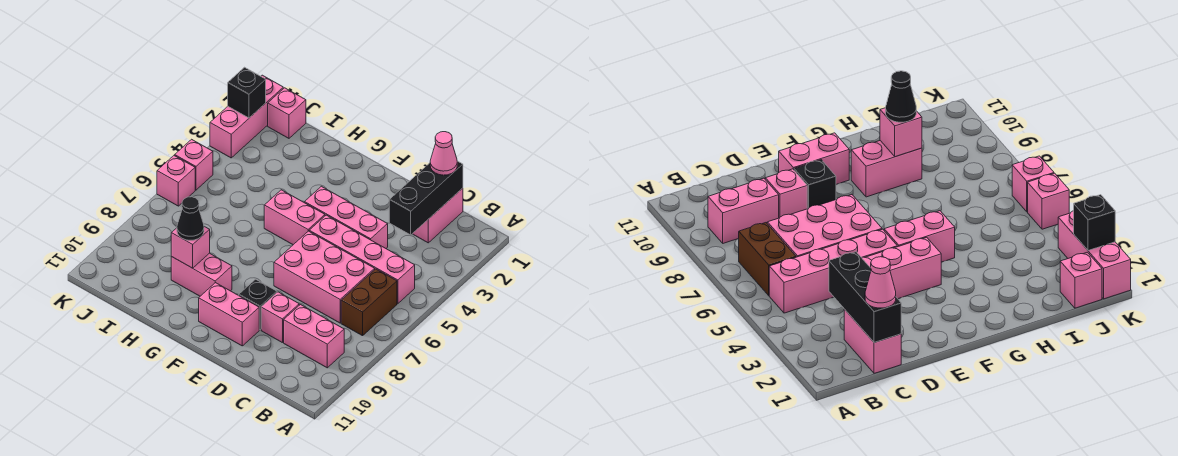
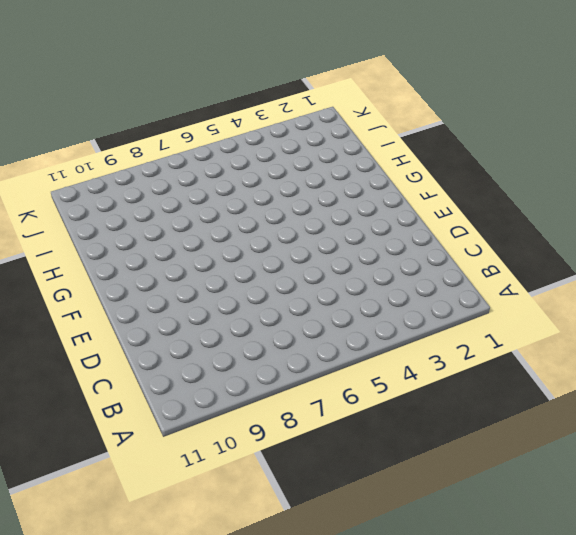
none -> pink brick B5:E5 level 1
none -> brown brick B6:B7 level 1
none -> pink brick B9:C9 level 1

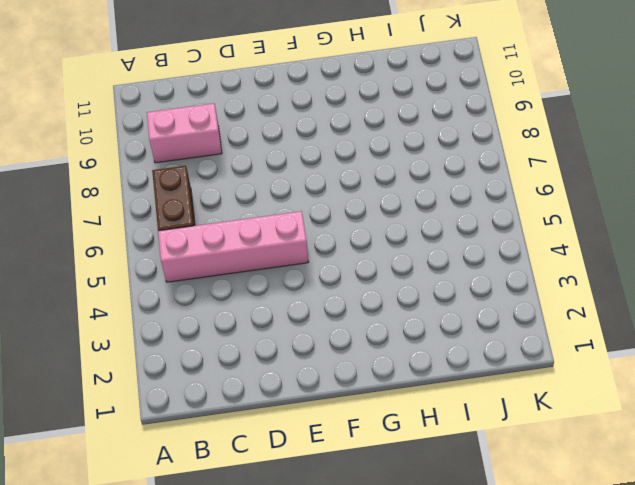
none -> pink brick C1:C2 level 1
none -> pink brick C6:E7 level 1
none -> pink brick D4:F4 level 1

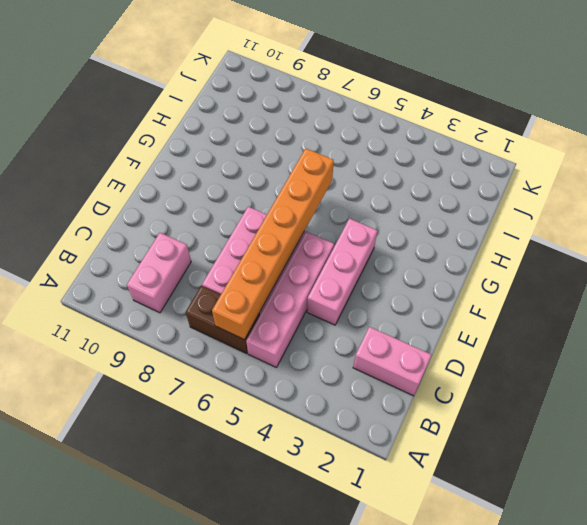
orange brick B6:G6 level 2 -> none
none -> pink brick D9 level 1
none -> black brick E9 level 1
none -> pink brick E10:F10 level 1

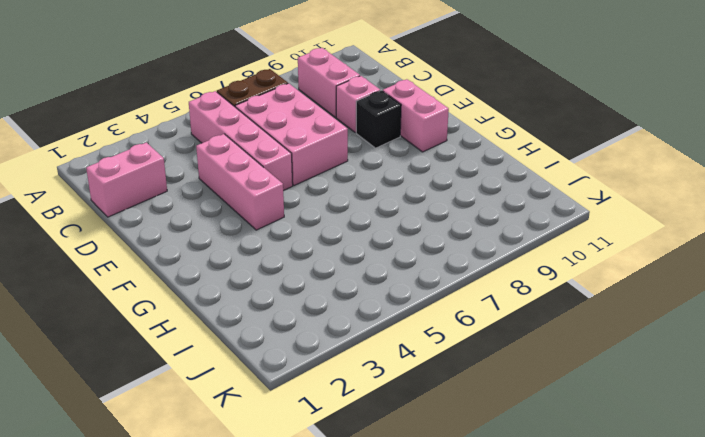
none -> pink brick F5:G5 level 1
none -> pink brick G9:H9 level 1
none -> pink brick J1 level 1

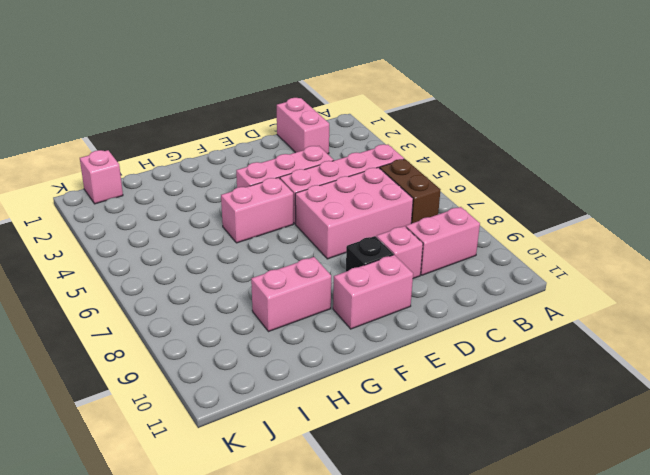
none -> pink brick K1:K3 level 1
none -> pink brick K5 level 1
none -> pink brick K6 level 1

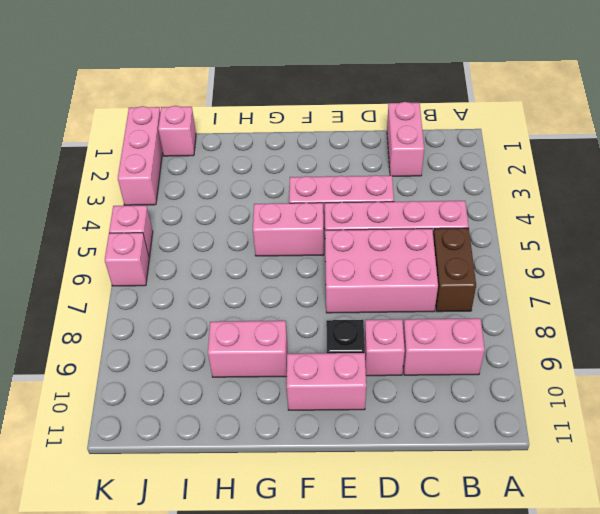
none -> black brick C1:C3 level 2
none -> pink brick H9 level 2
none -> black brick K2 level 2

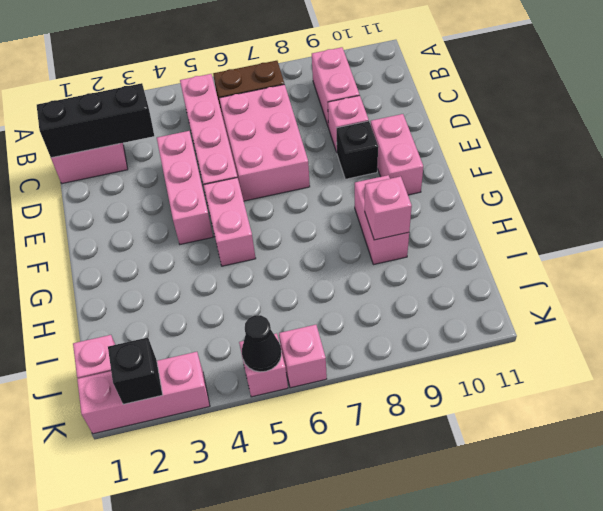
black cone K5 level 2 -> black cone H9 level 3
none -> pink cone C1 level 3

